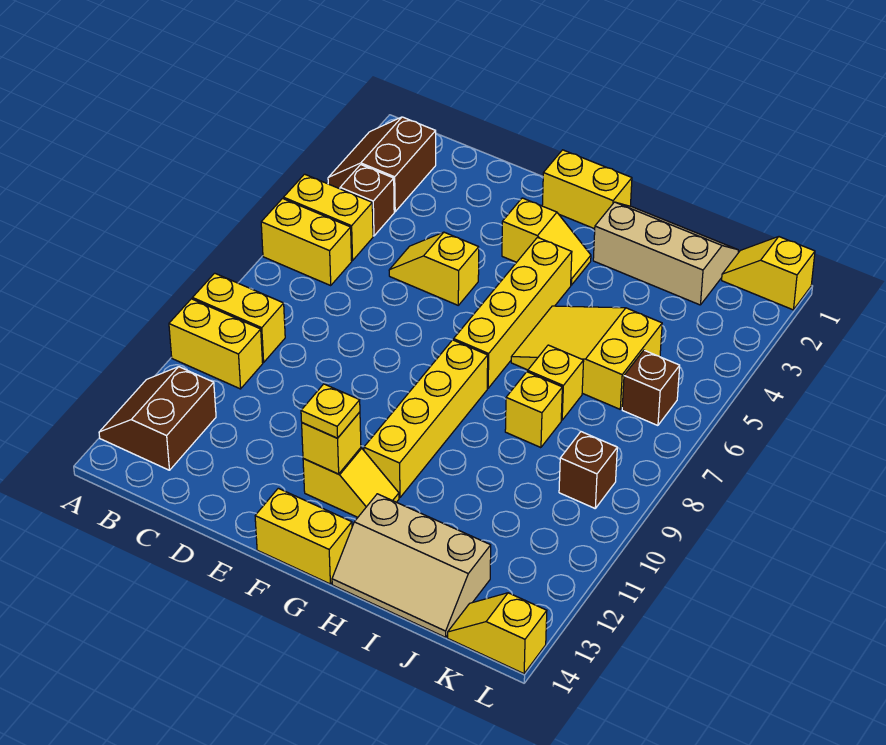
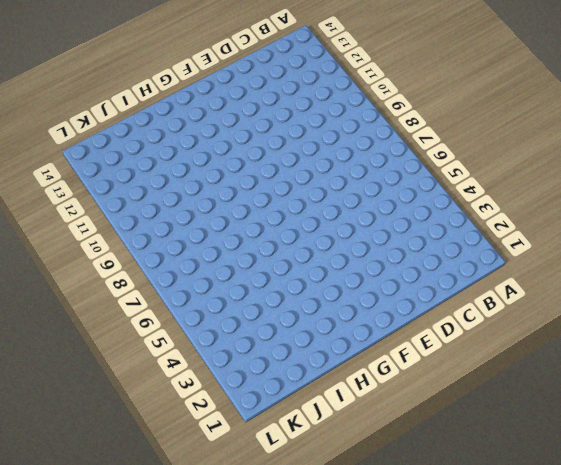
none -> brown slope A2:B3 level 1 top B
none -> yellow brick A5:B5 level 1
none -> yellow brick A6:B6 level 1

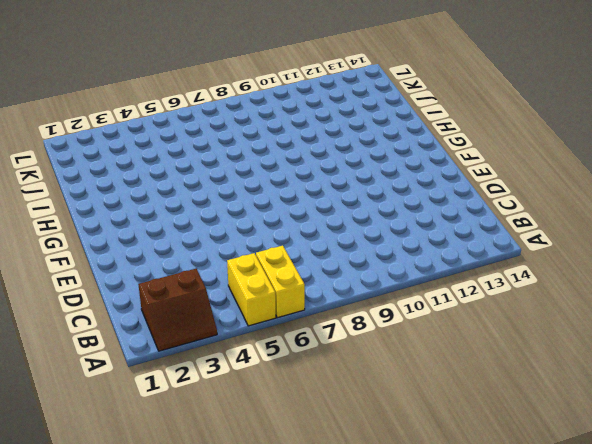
none -> yellow brick A9:B9 level 1
none -> yellow brick A10:B10 level 1
none -> brown slope A12:B13 level 1 top B

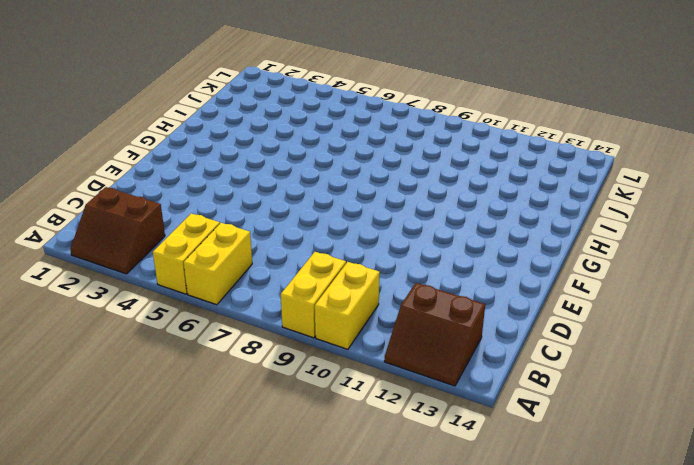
none -> brown brick B4 level 1
none -> yellow slope D5:E5 level 1 top E
none -> yellow brick F1:G1 level 1

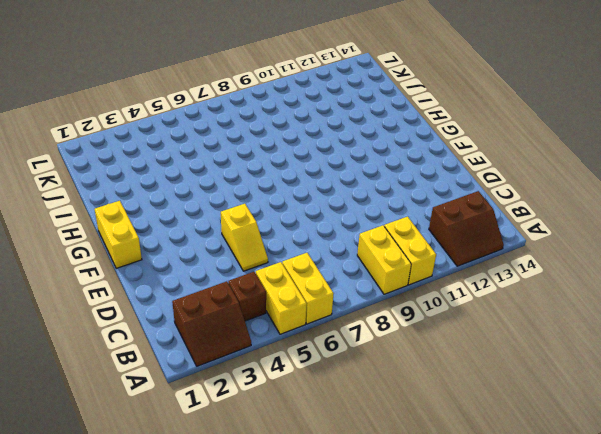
none -> yellow slope F3:G3 level 1 top F
none -> yellow slope F12:G12 level 1 top F
none -> yellow brick F14:G14 level 1

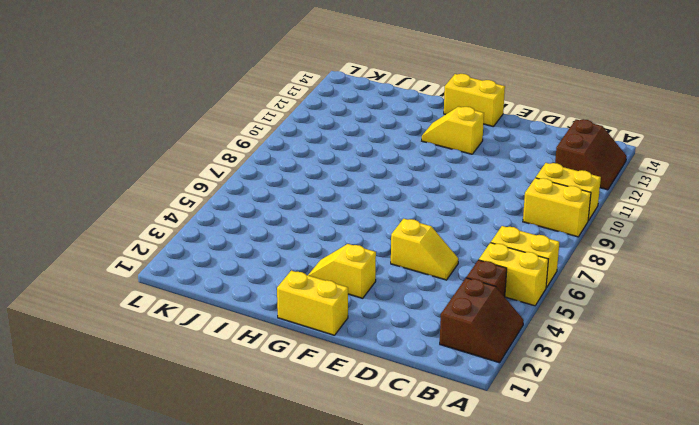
none -> yellow brick G4:G7 level 1
none -> yellow brick G8:G11 level 1
none -> tan slope H1:J2 level 1 top 2

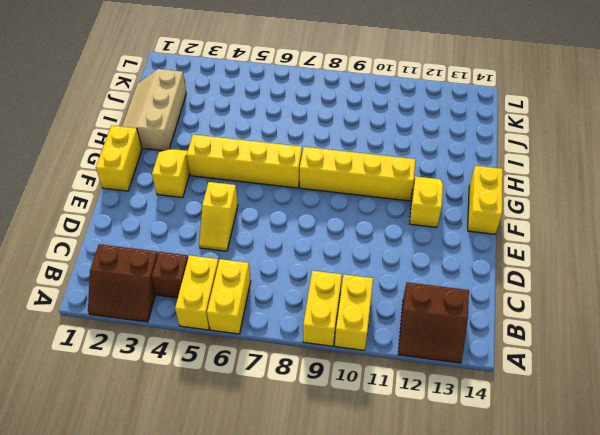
none -> yellow slope H5:J6 level 1 top J
none -> tan slope H13:J14 level 1 top 13
none -> yellow brick I7 level 1

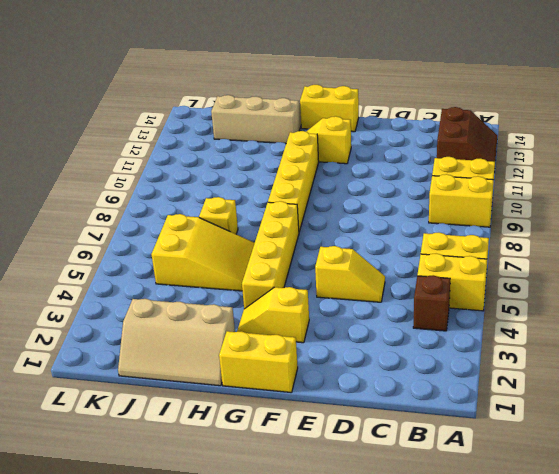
none -> brown slope A2:B3 level 1 top B
none -> yellow brick I8 level 1
none -> yellow slope K1:L1 level 1 top L

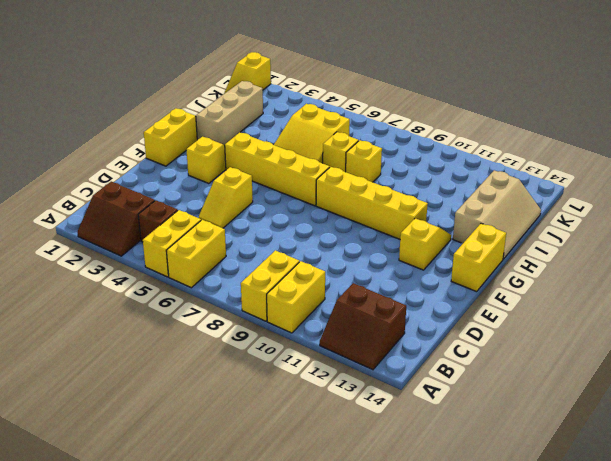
none -> brown brick K6 level 1
none -> brown brick K9 level 1
none -> yellow slope K14:L14 level 1 top L

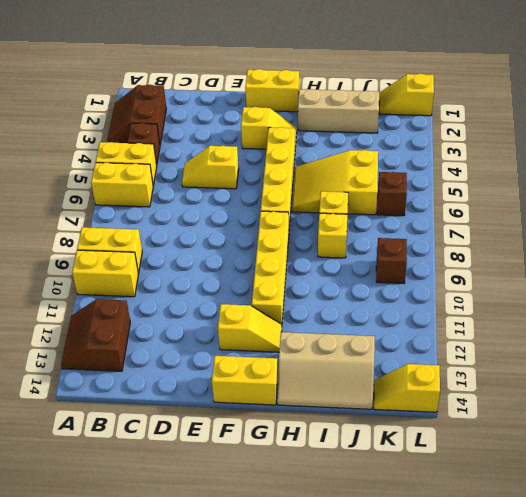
none -> yellow brick F12 level 2
none -> yellow plate F12 level 3

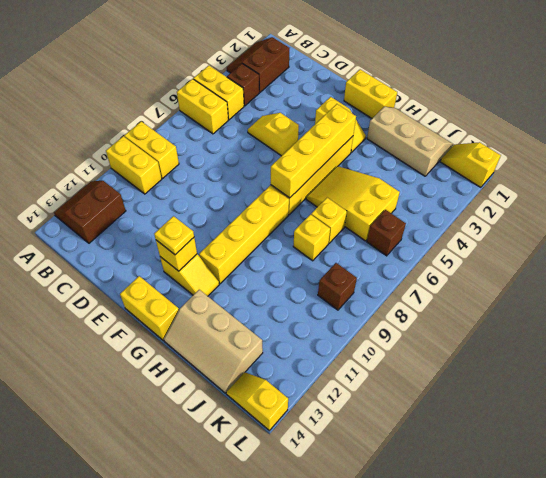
yellow brick G4:G7 level 2 -> none

